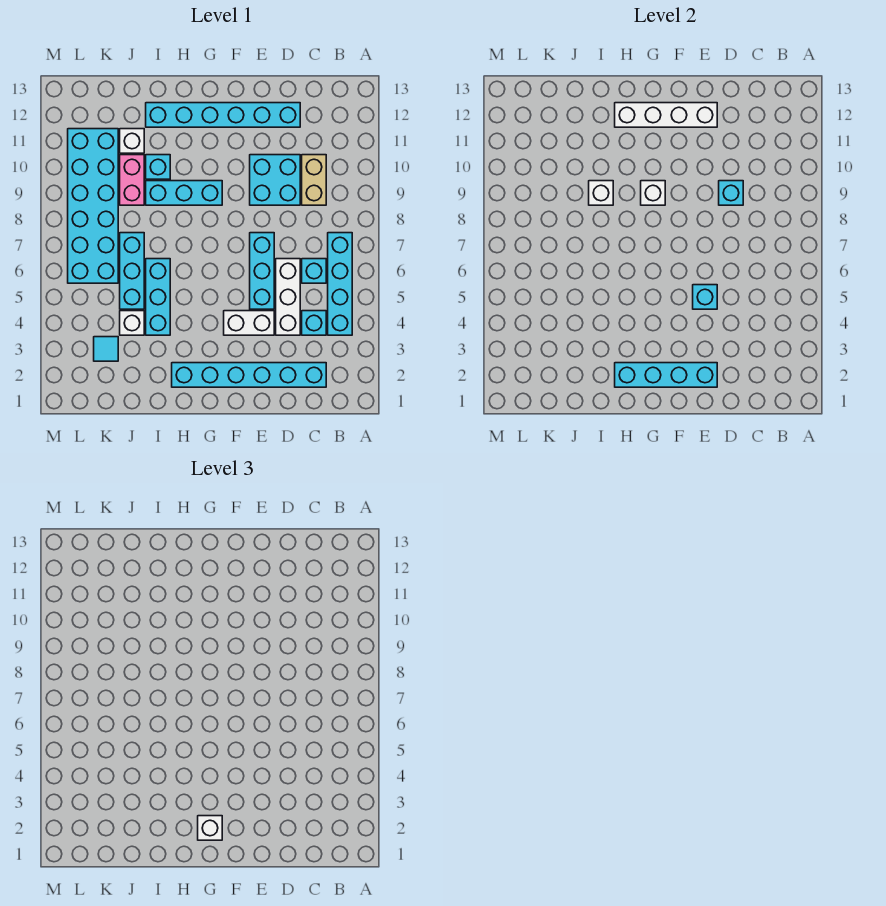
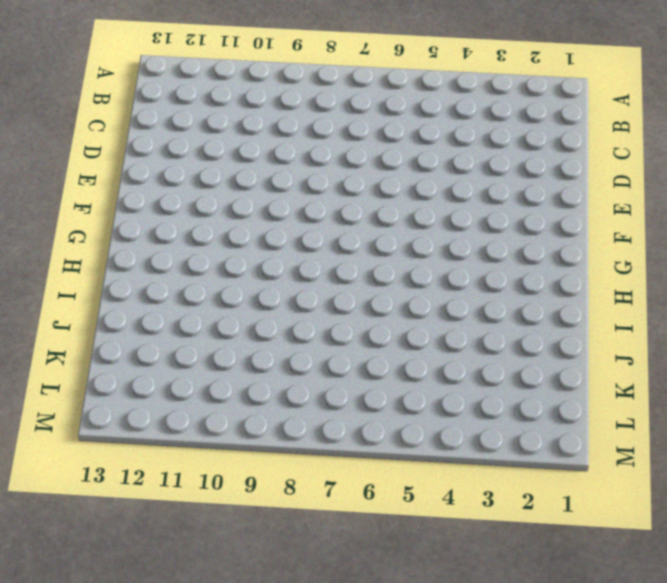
none -> cyan brick B4:B7 level 1
none -> cyan brick C2:H2 level 1
none -> cyan brick C4 level 1

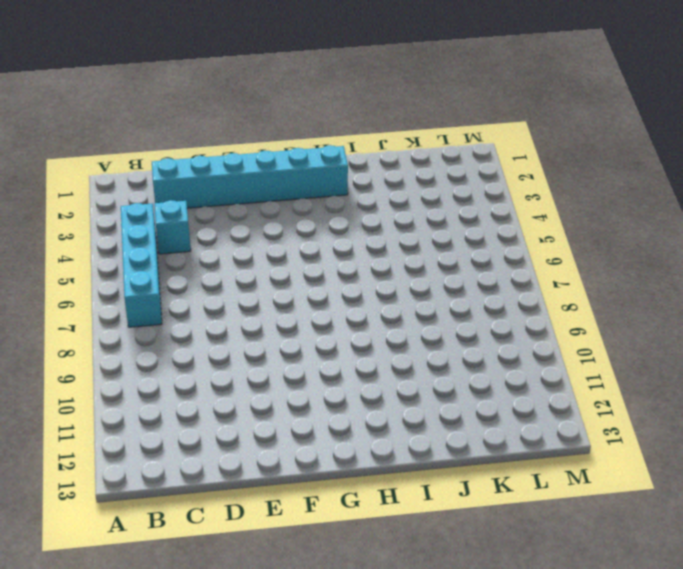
none -> cyan brick C6 level 1
none -> tan brick C9:C10 level 1
none -> white brick D4:D6 level 1

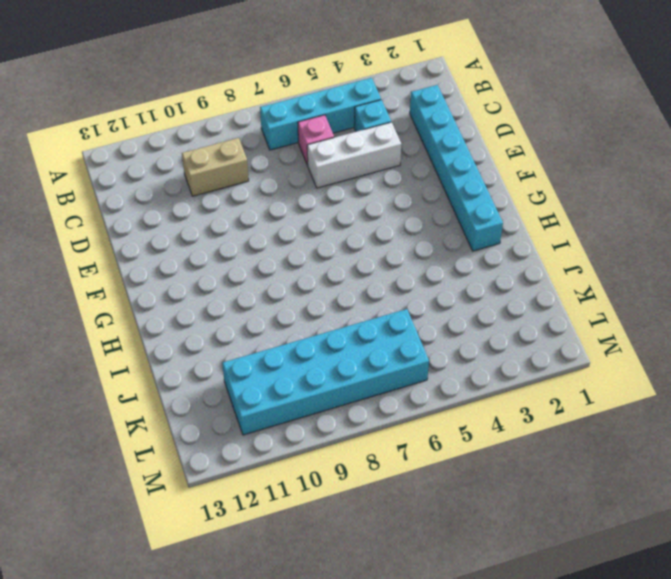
pink brick C6 level 1 -> cyan brick C6 level 1
none -> cyan brick D9:E10 level 1
none -> cyan brick D12:I12 level 1
none -> white brick E4:F4 level 1

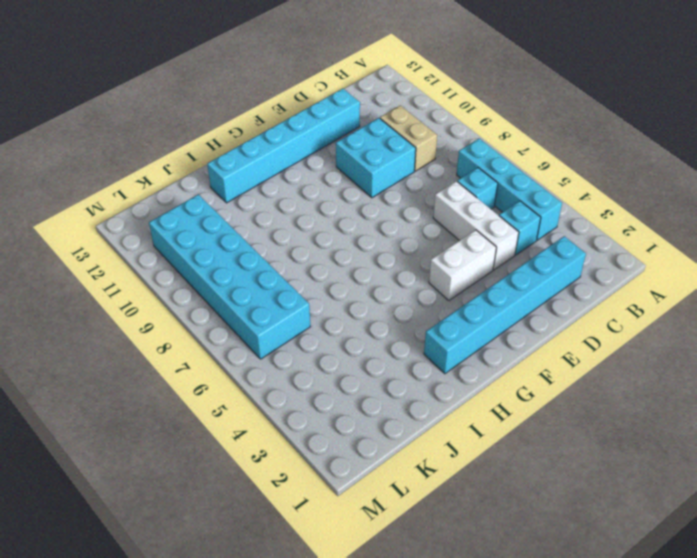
none -> cyan brick E5:E7 level 1
none -> cyan brick G9:I9 level 1
none -> cyan brick I4:I6 level 1

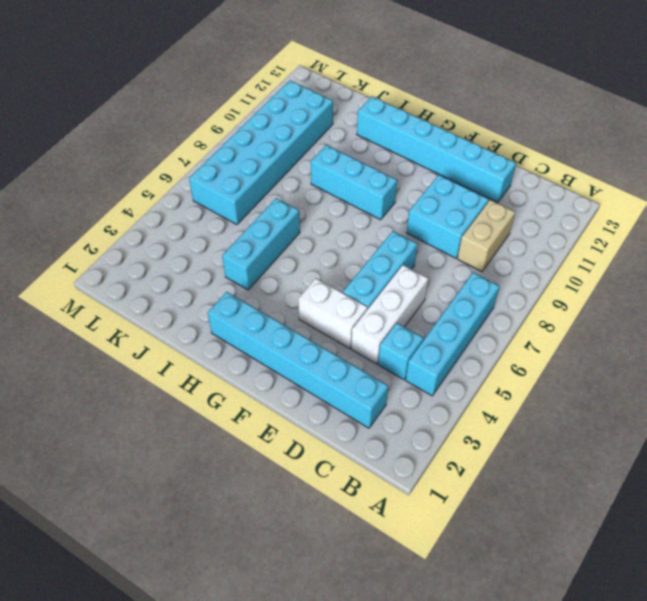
none -> cyan brick C6 level 1
none -> cyan brick I10 level 1
none -> white brick J4 level 1

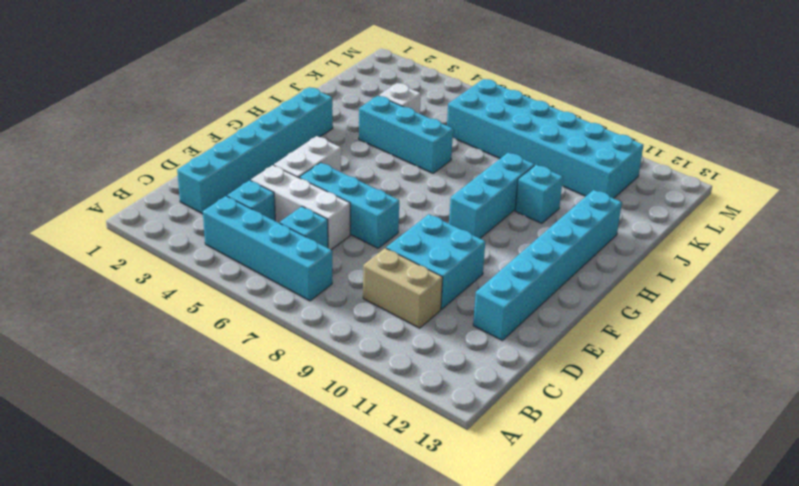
none -> cyan brick J5:J7 level 1
none -> pink brick J9:J10 level 1
none -> white brick J11 level 1

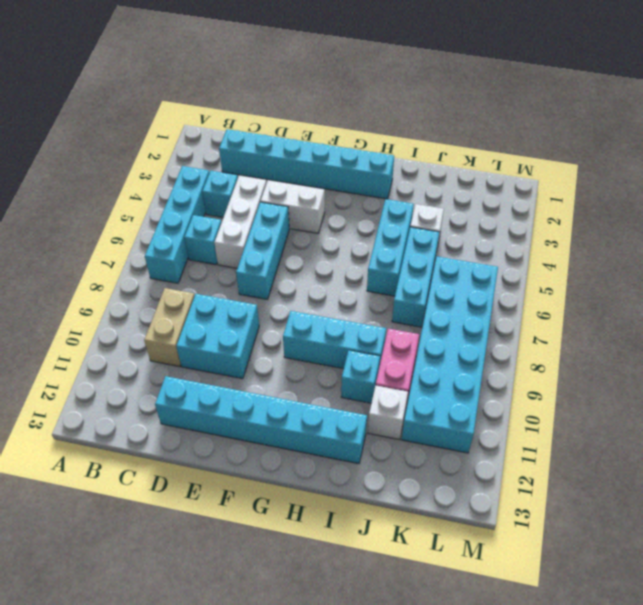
none -> cyan tile K3 level 1
none -> cyan brick D9 level 2
none -> cyan brick E2:H2 level 2

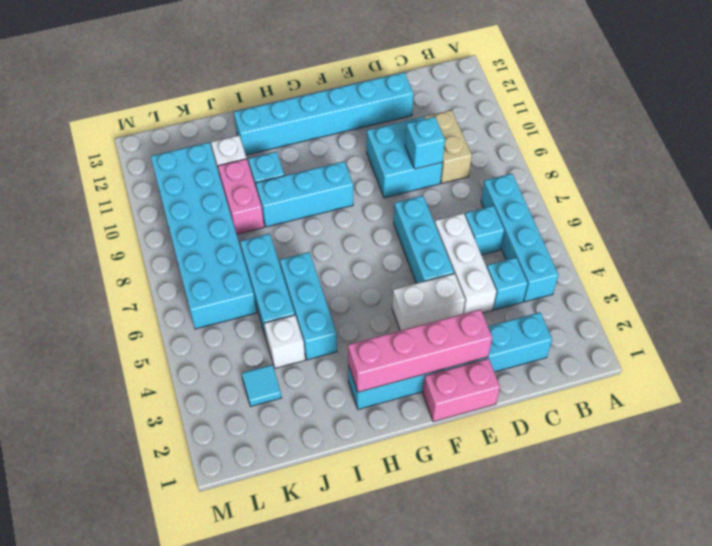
pink brick E1:F1 level 1 -> none
pink brick E2:H2 level 2 -> cyan brick E2:H2 level 2
none -> cyan brick E5 level 2
none -> white brick E12:H12 level 2
none -> white brick G9 level 2

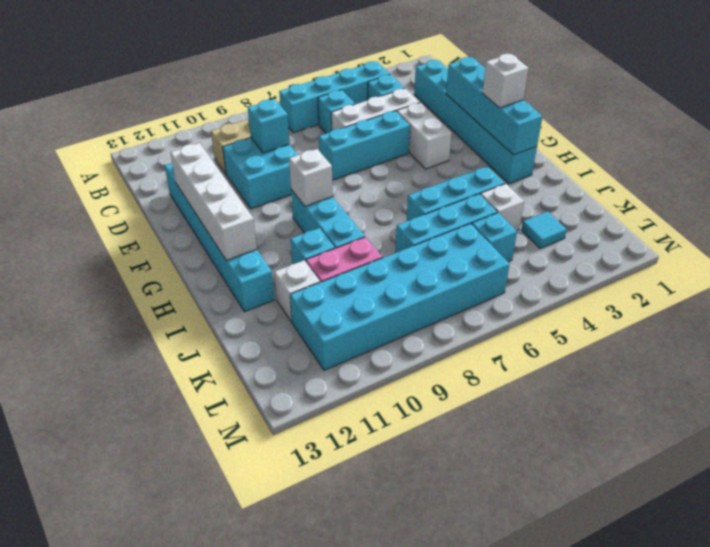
cyan brick K5 level 1 -> cyan brick E5 level 2
none -> white brick I9 level 2

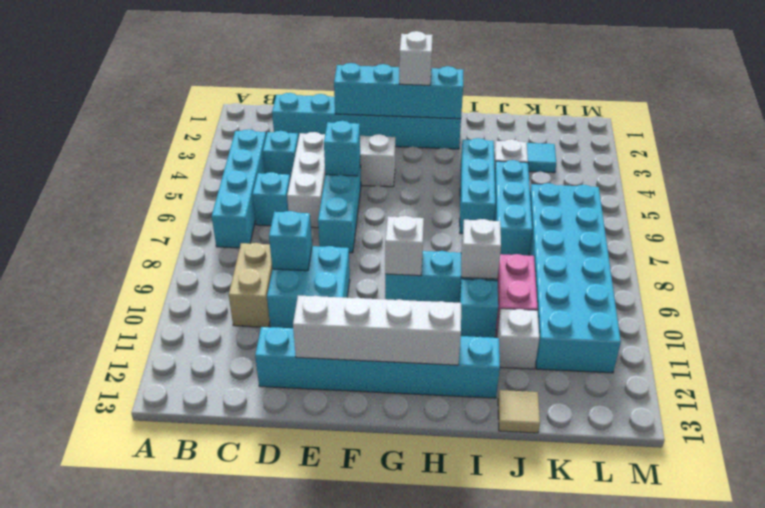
tan tile J13 level 1 -> none

